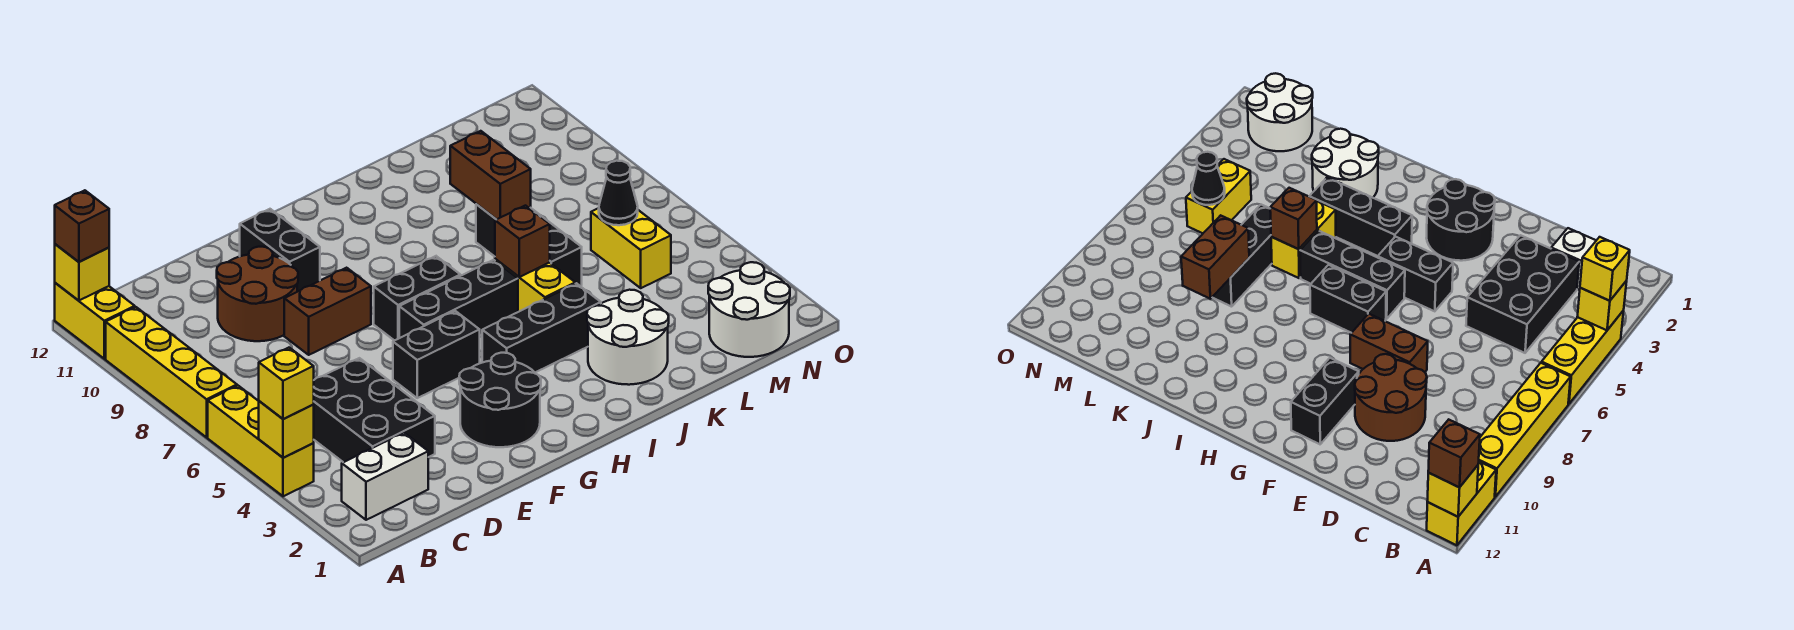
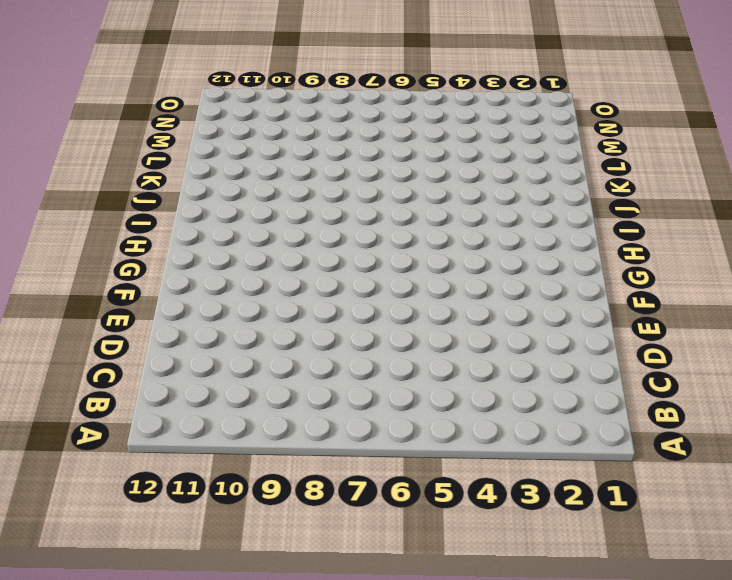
none -> yellow brick A4:A6 level 1
none -> yellow brick A7:A10 level 1
none -> yellow brick A11:A12 level 1

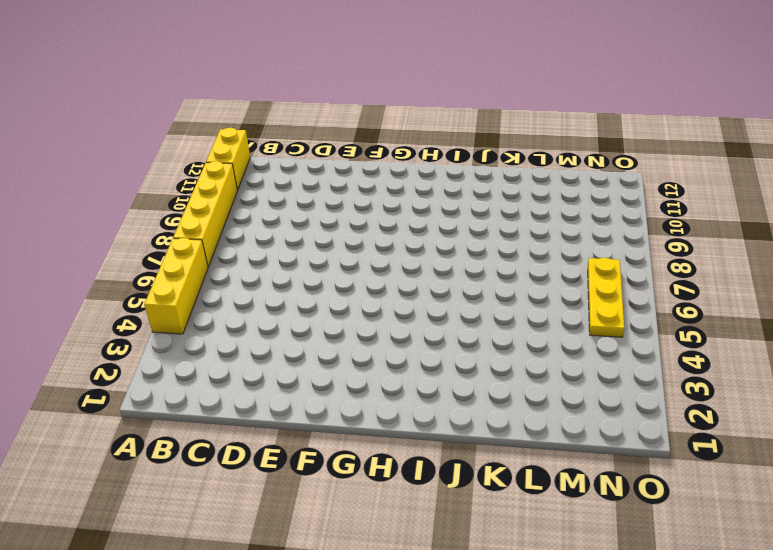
yellow plate N5:N7 level 1 -> none
none -> white brick B2:C2 level 1
none -> black brick C3:D5 level 1
none -> brown round brick D9:E10 level 1

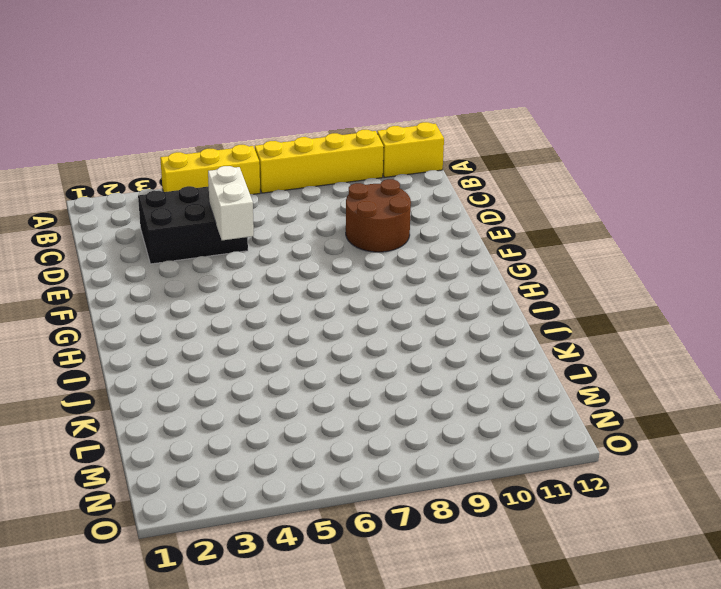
white brick D5:E5 level 2 -> white brick B2:C2 level 1
none -> brown brick E8:F8 level 1
none -> black round brick F2:G3 level 1
none -> black brick F5:G5 level 1

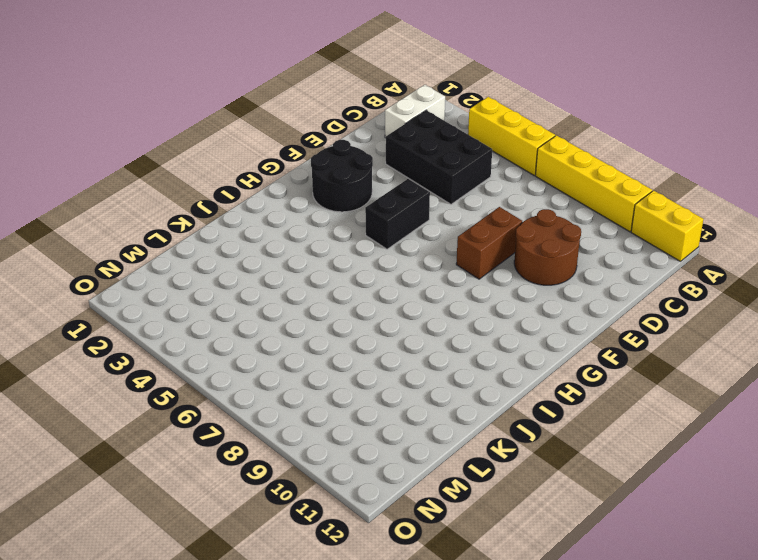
none -> black brick F10:F11 level 1
none -> black brick G6:I6 level 1
none -> black brick G7:H7 level 1

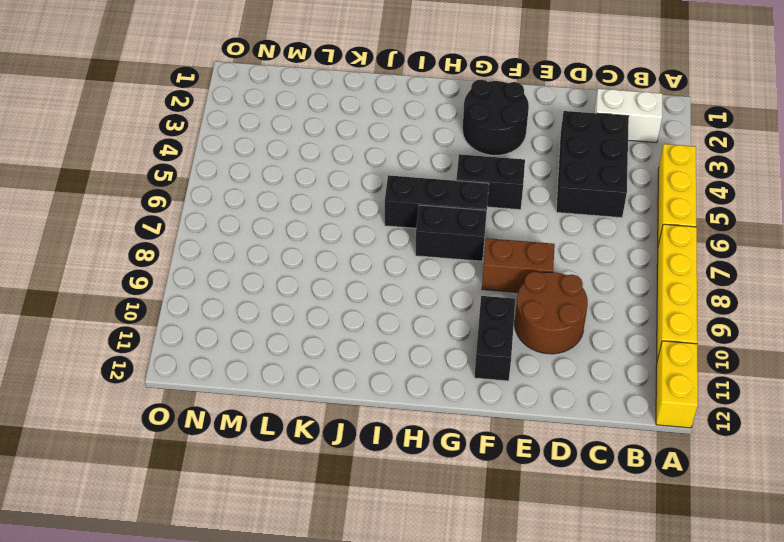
none -> black brick H4:J4 level 1
none -> white round brick J2:K3 level 1
none -> yellow brick J5:J6 level 1

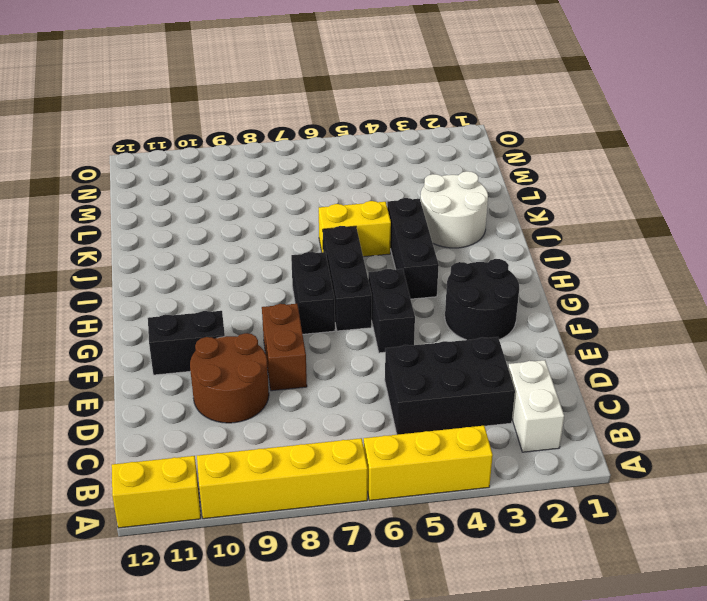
none -> black brick K6:K8 level 1
none -> white round brick M1:N2 level 1
none -> yellow brick M5:M6 level 1

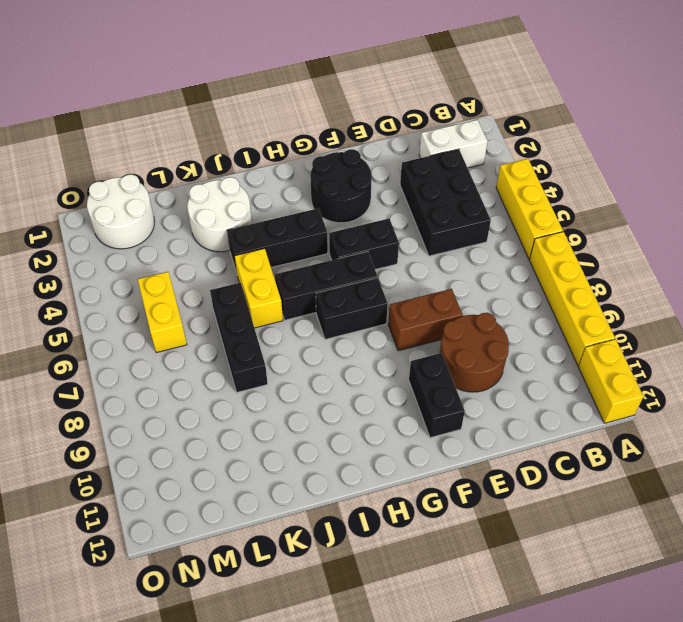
none -> yellow brick A4 level 2
none -> yellow brick A12 level 2
none -> brown brick J6 level 2

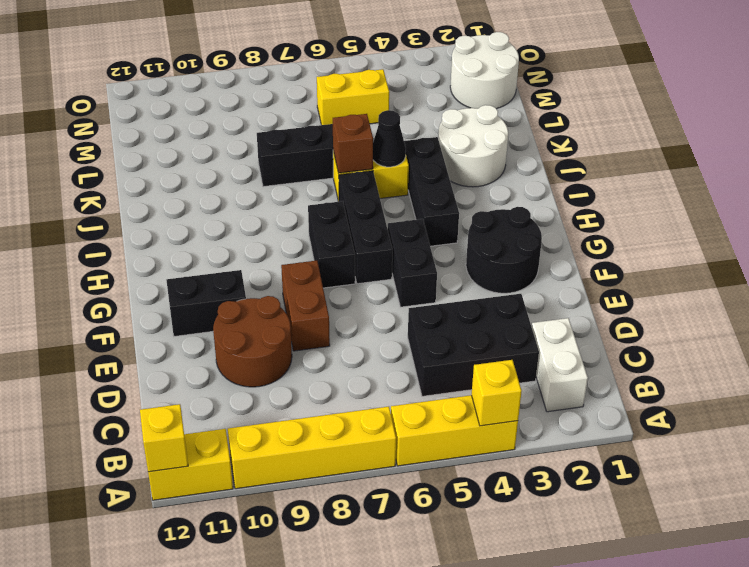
black cone J5 level 2 -> black cone M6 level 2
none -> brown brick K8:K9 level 2
none -> yellow brick A4 level 3
none -> brown brick A12 level 3

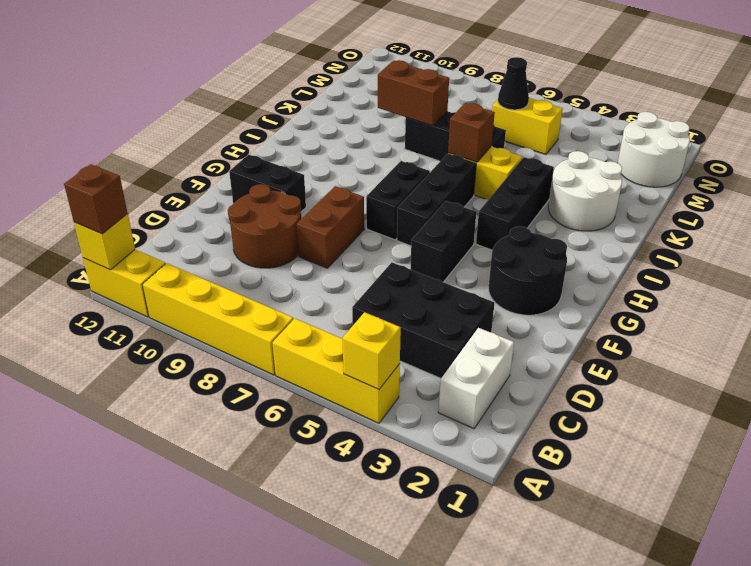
none -> yellow brick A4 level 3

